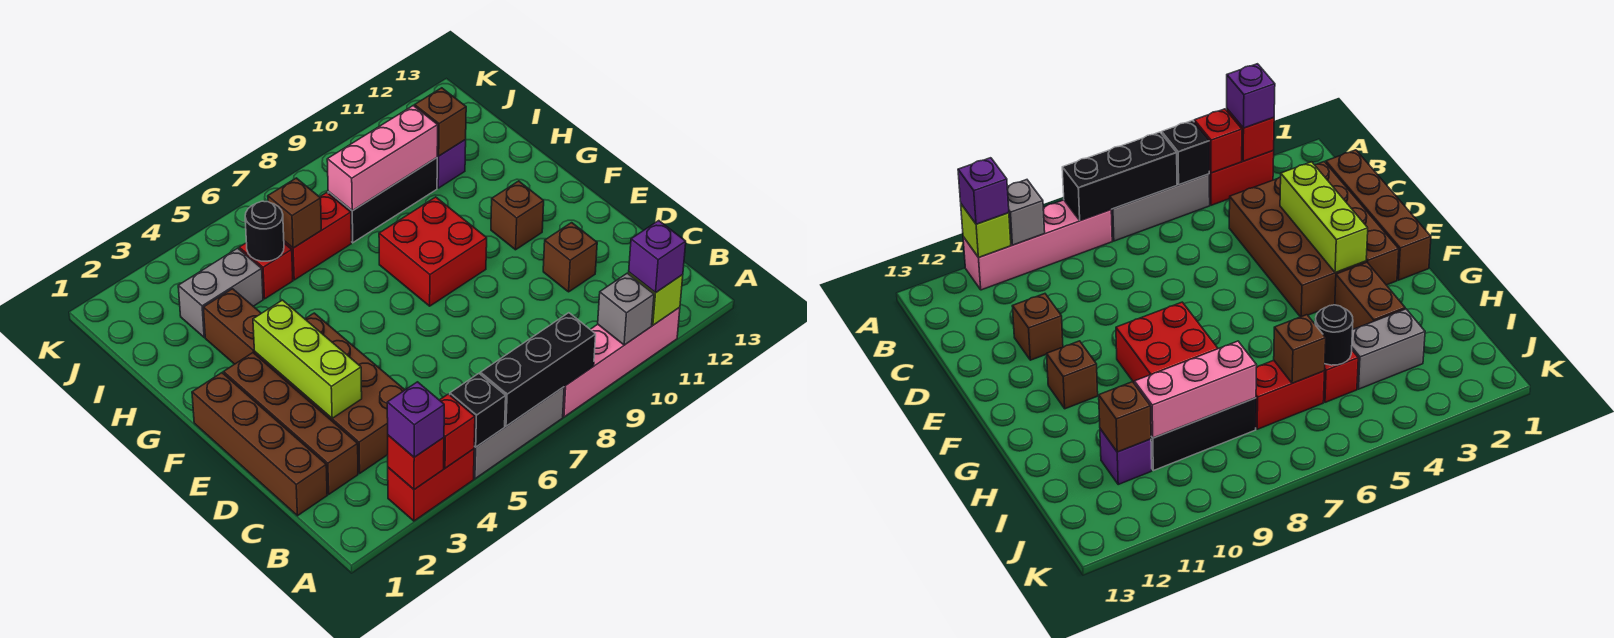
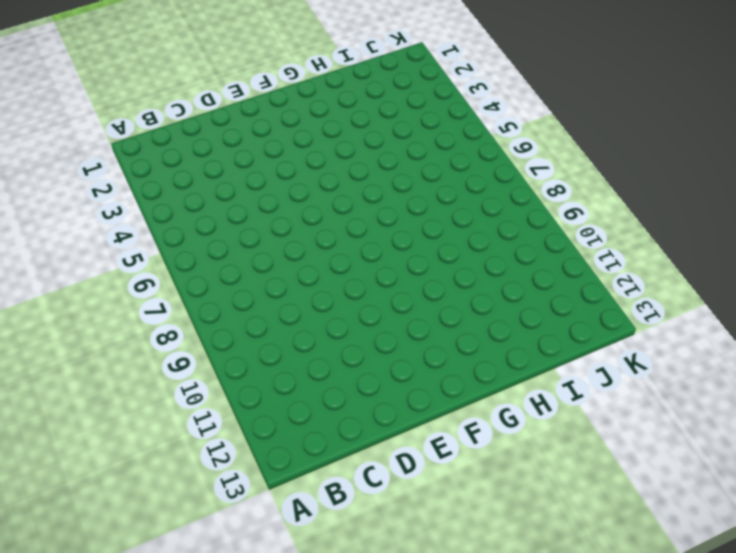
none -> red brick A3:A4 level 1
none -> grey brick A5:A7 level 1
none -> pink brick A8:A11 level 1

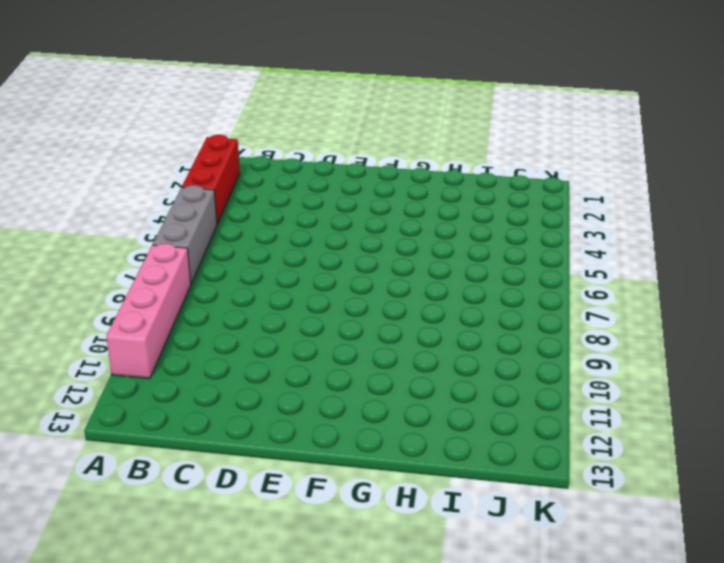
red brick A2:A4 level 1 -> red brick A3:A4 level 1
none -> brown brick C1:F1 level 1
none -> brown brick C2:F2 level 1
none -> brown brick C3:F4 level 1

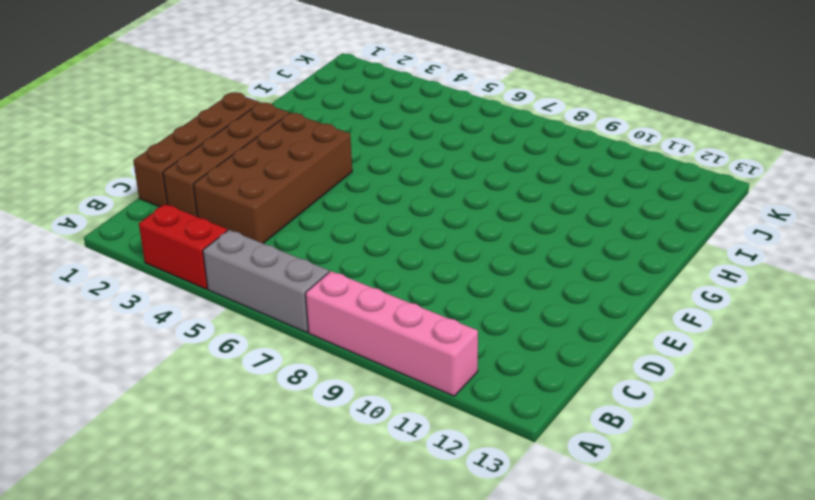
none -> brown brick D11 level 1
none -> red brick F8:G9 level 1
none -> brown brick F11 level 1

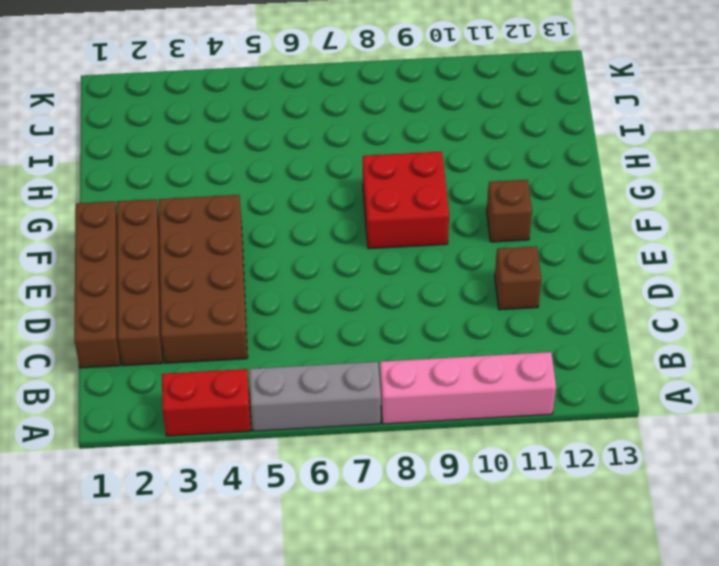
none -> brown brick G3:H3 level 1
none -> grey brick I3:I4 level 1
none -> red brick I5 level 1

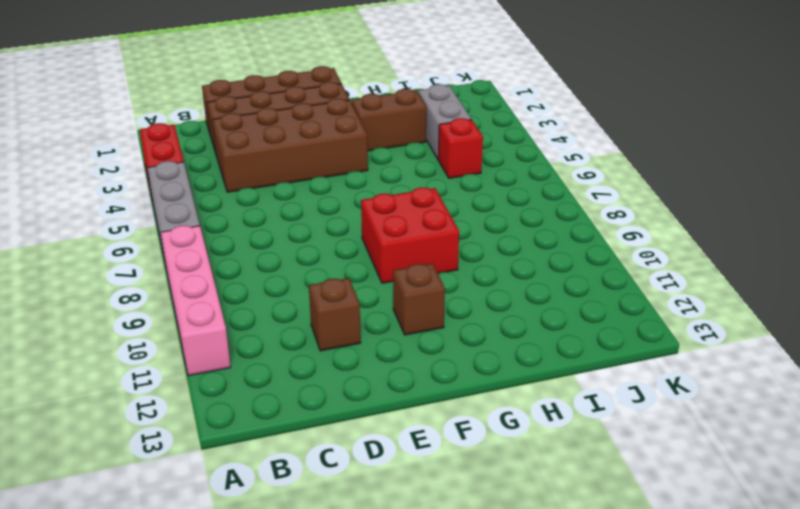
none -> red brick I6:I7 level 1
none -> black brick I8:I10 level 1
none -> purple brick I11 level 1

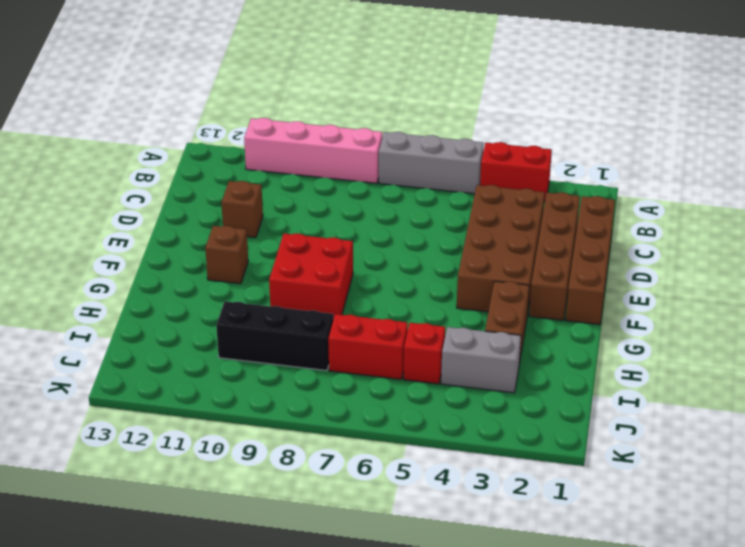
none -> purple brick I11 level 1
none -> red brick A3 level 2
none -> red brick A4 level 2

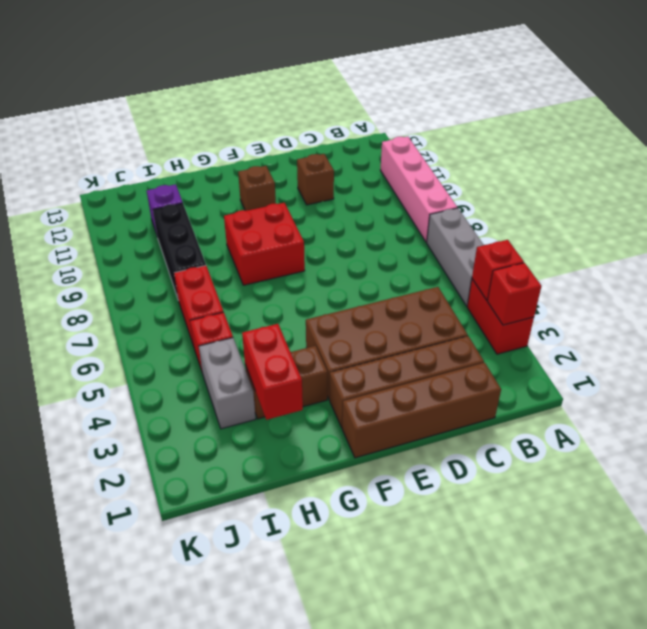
red brick H2:H3 level 2 -> none
none -> black brick A5 level 2
none -> black brick A6:A8 level 2
none -> grey brick A10 level 2

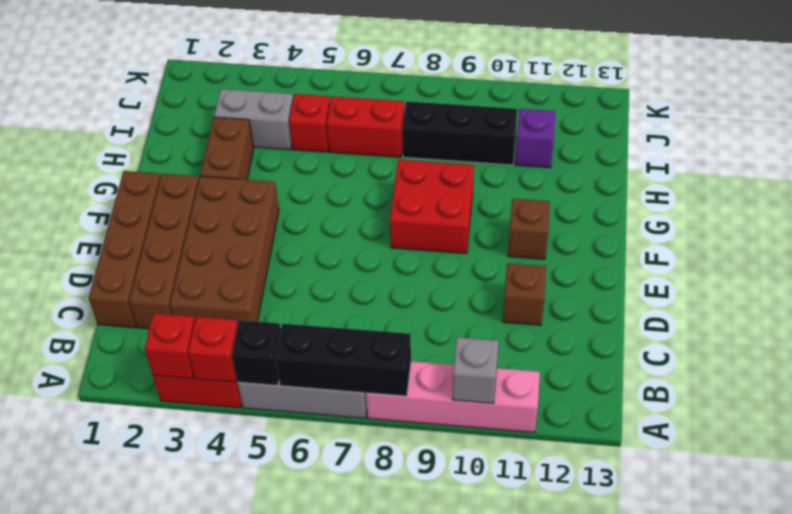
none -> lime brick A11 level 2
none -> lime brick D3:F3 level 2
none -> black round brick I5 level 2

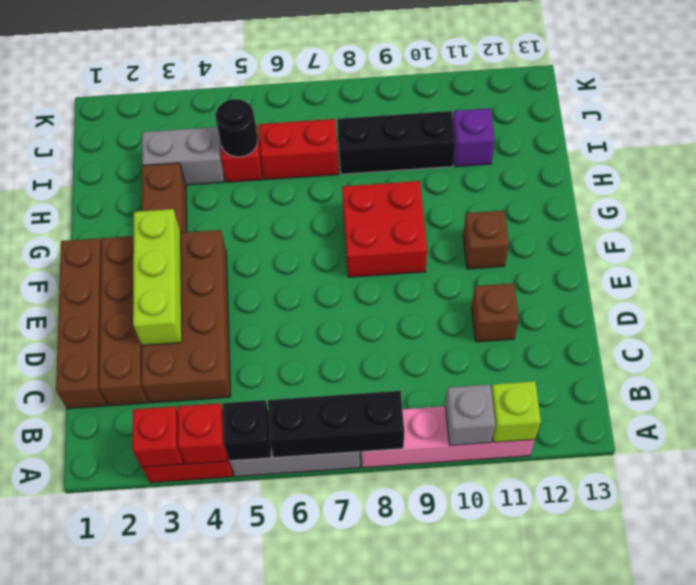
none -> brown brick I6 level 2
none -> pink brick I8:I10 level 2
none -> brown brick I11 level 2

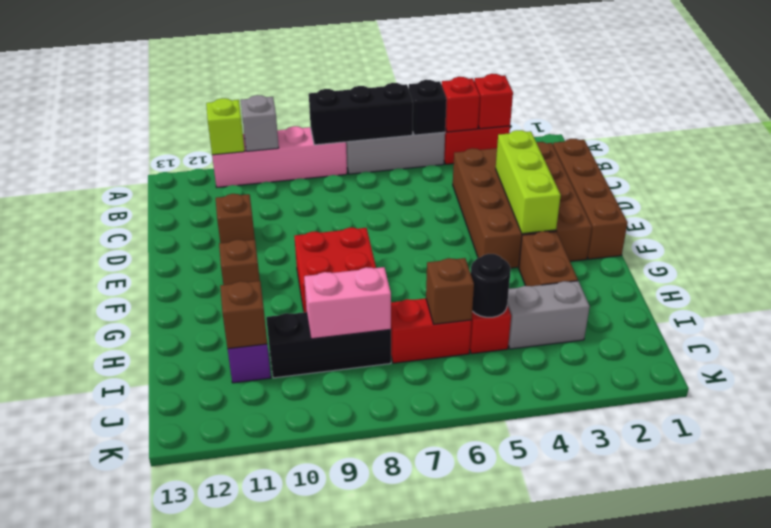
pink brick I8:I9 level 2 -> pink brick I8:I10 level 2
none -> purple brick A3 level 3
none -> purple brick A11 level 3

